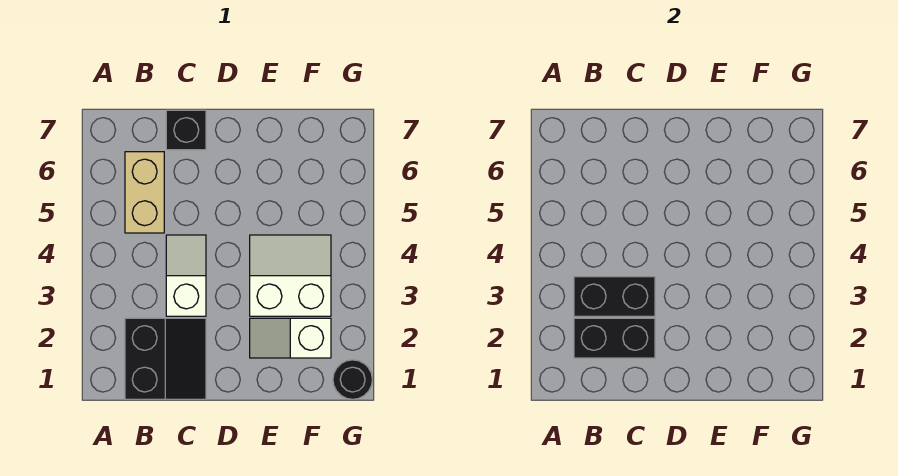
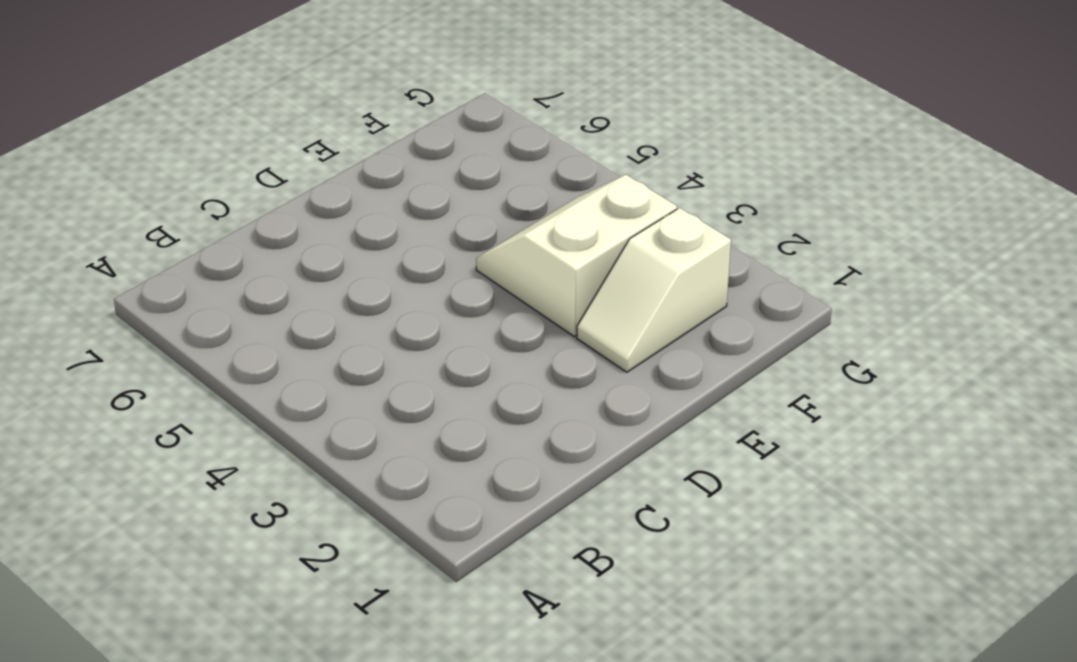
none -> black slope B1:C2 level 1 top B
none -> tan brick B5:B6 level 1

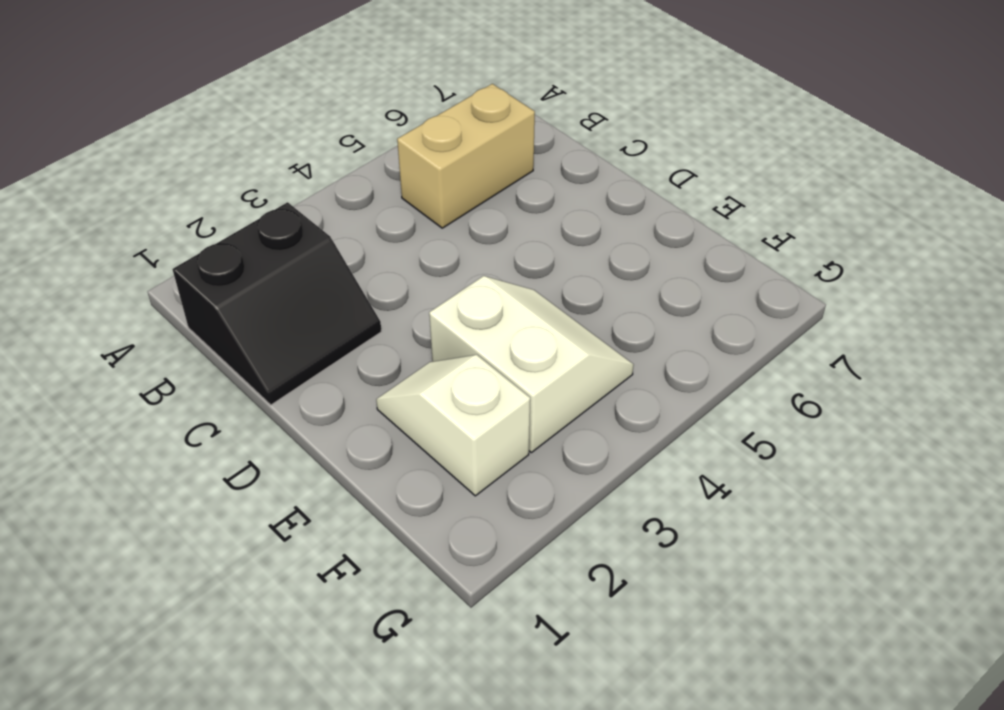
none -> white slope C3:C4 level 1 top 3
none -> black brick C7 level 1

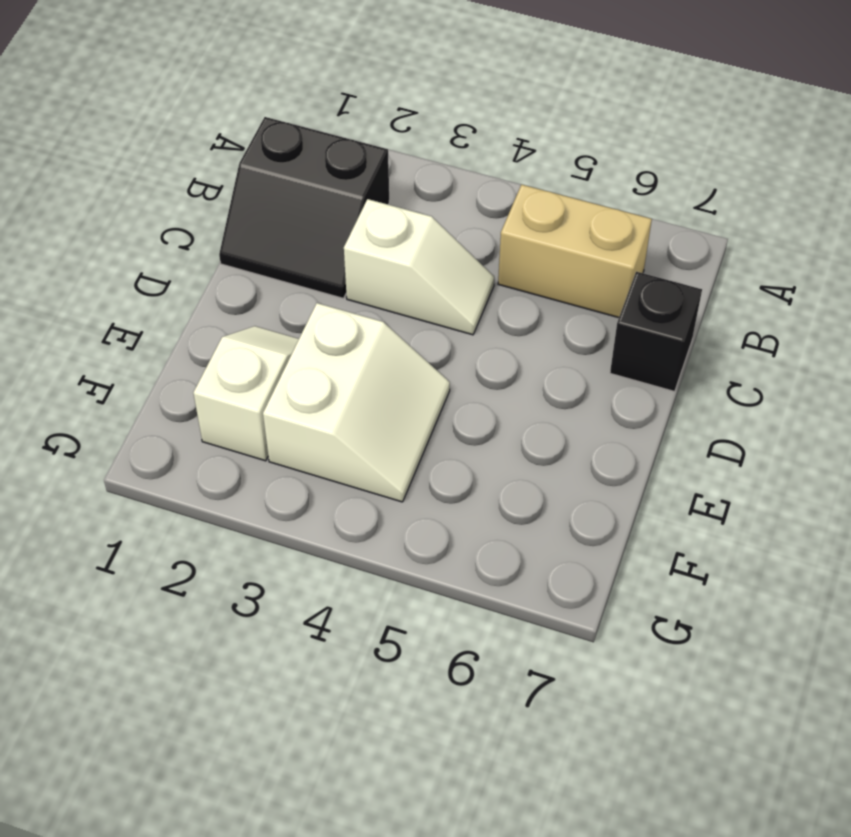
none -> black round brick G1 level 1
none -> black brick B2:C2 level 2

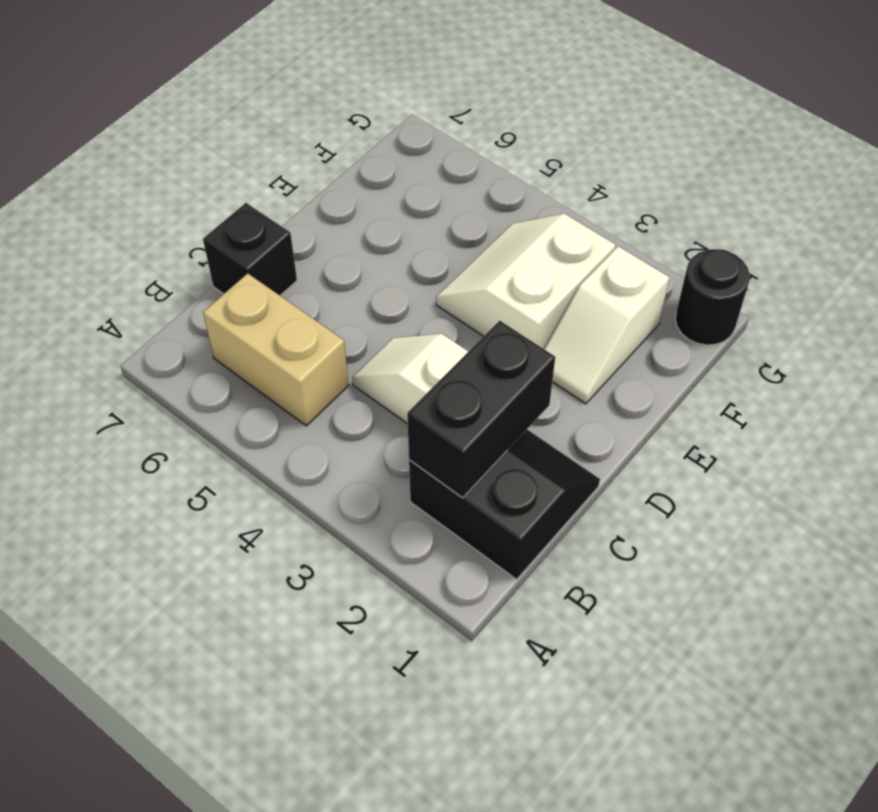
none -> black brick B3:C3 level 2

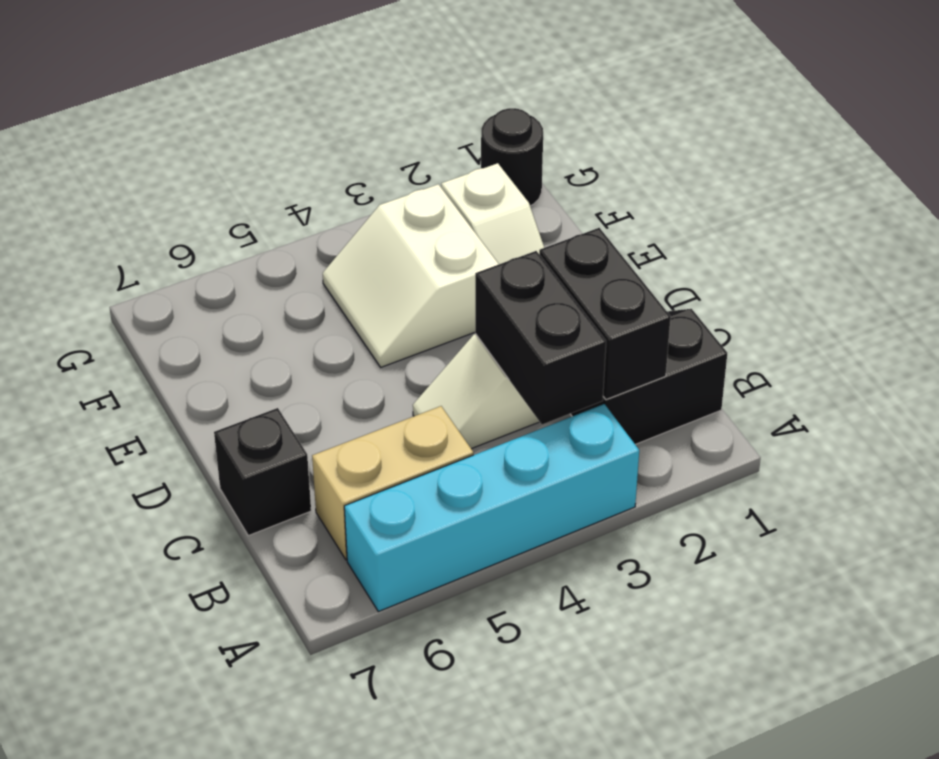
cyan brick A3:A6 level 1 -> none

